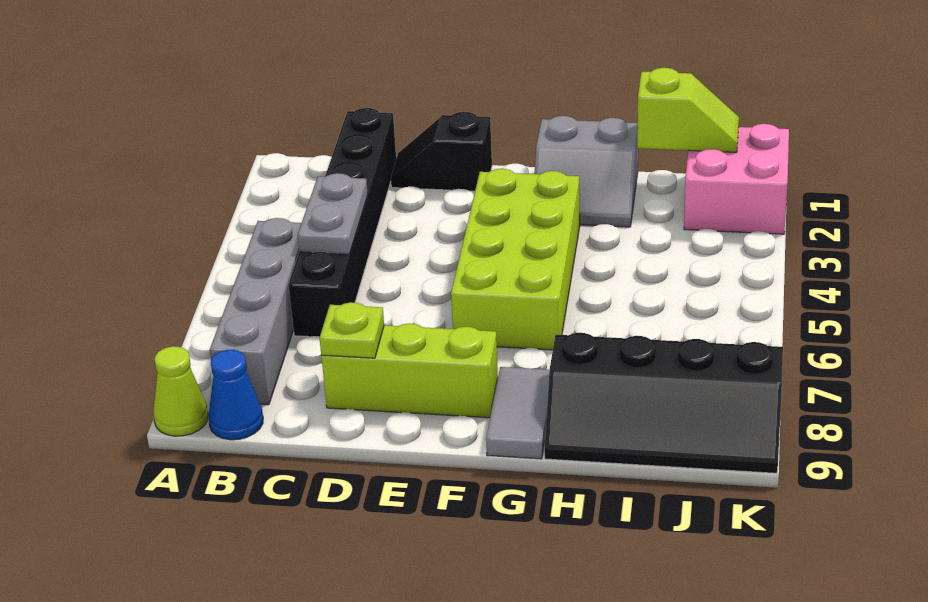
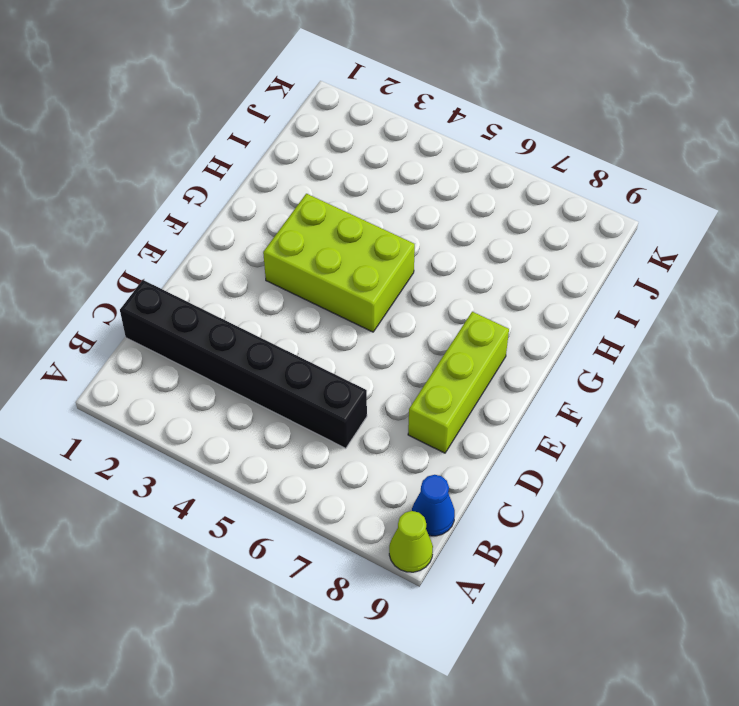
lime brick F3:G5 level 1 -> lime brick F3:G6 level 1
none -> grey brick B5:B8 level 1
none -> black slope D1:E1 level 1 top E
none -> grey slope G1:H2 level 1 top 1

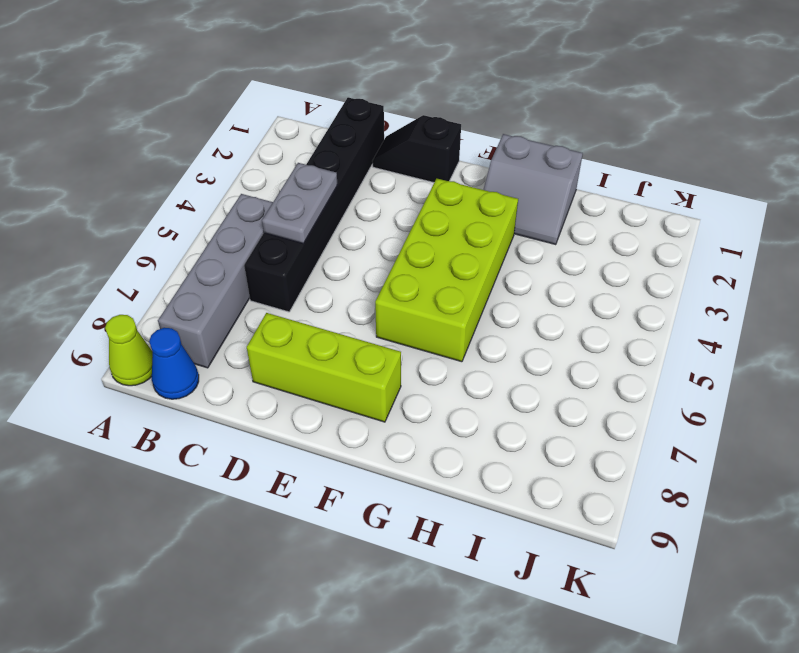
none -> grey tile G8:G9 level 1
none -> black slope H8:K9 level 1 top 8
none -> pink brick J1:K2 level 1

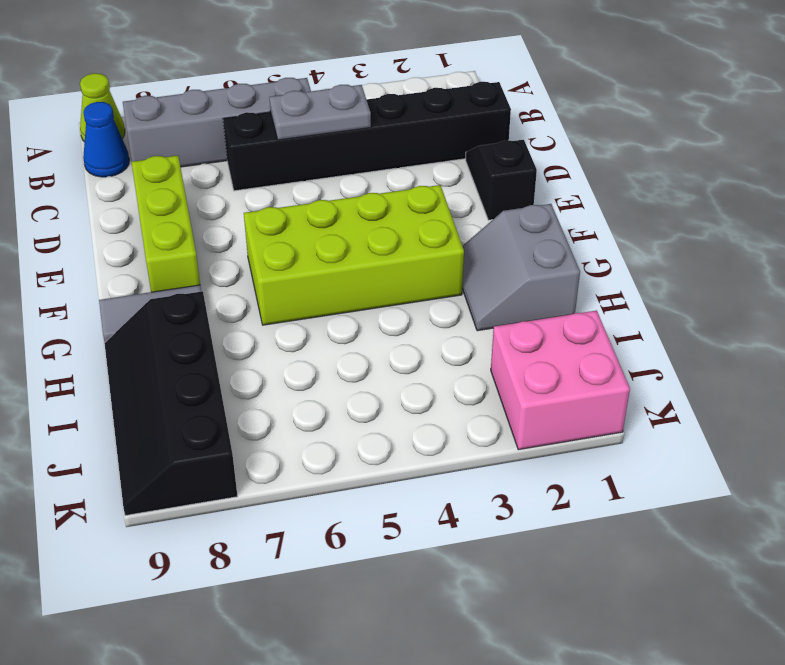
none -> lime plate D8 level 2
none -> lime slope I1:J1 level 2 top I

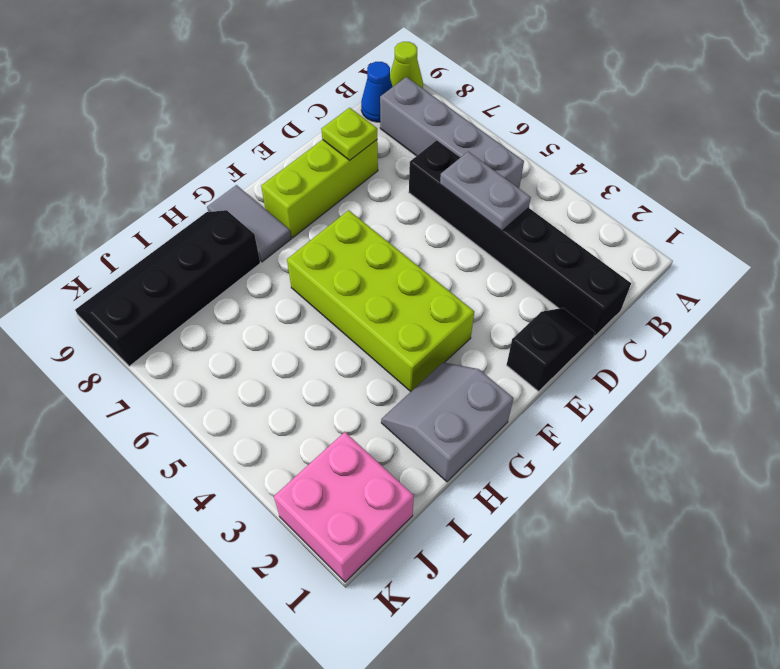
none -> lime slope I1:J1 level 2 top I

